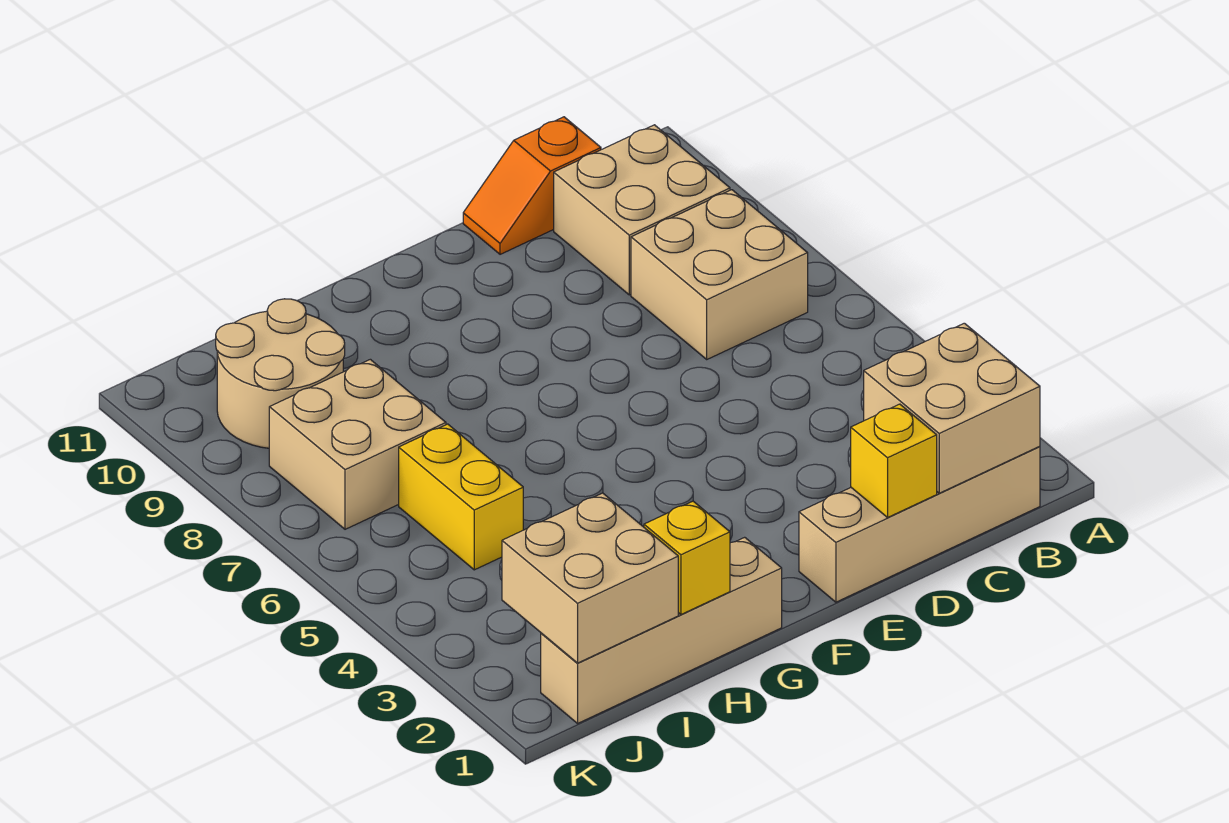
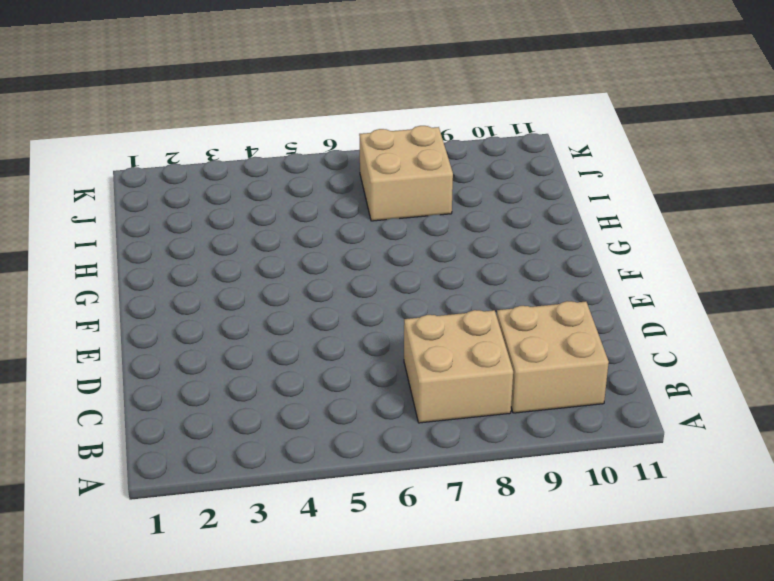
none -> tan brick B1:E1 level 1
none -> orange slope C11:D11 level 1 top C
none -> tan brick G1:J1 level 1

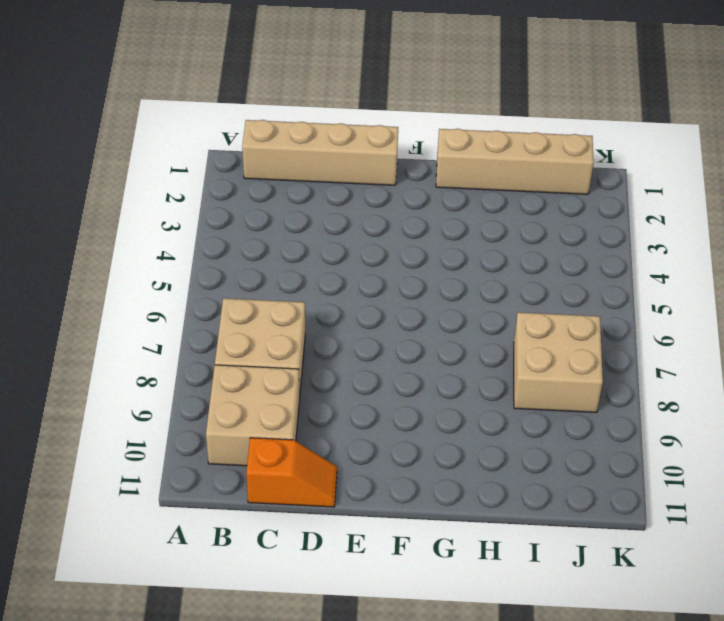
none -> yellow brick I5:I6 level 1
none -> tan round brick I9:J10 level 1
none -> tan brick B1:C2 level 2

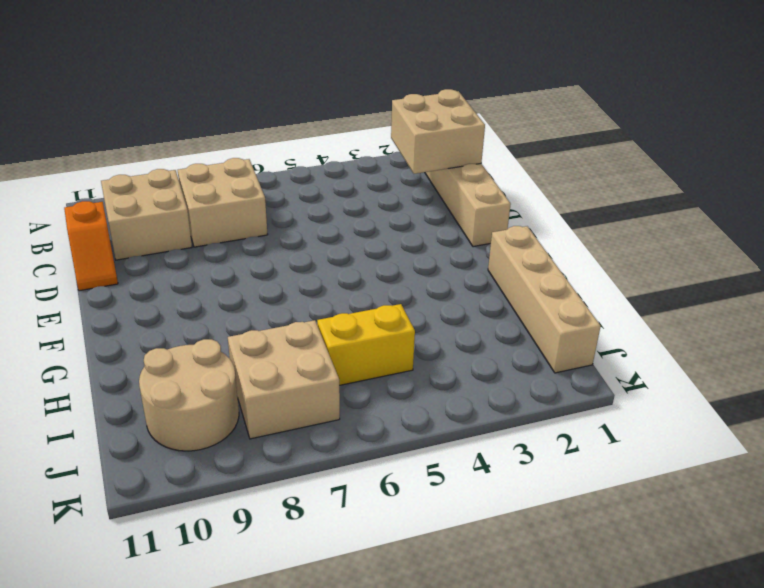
none -> yellow brick D1 level 2
none -> yellow brick H1 level 2
none -> tan brick I1:J2 level 2

